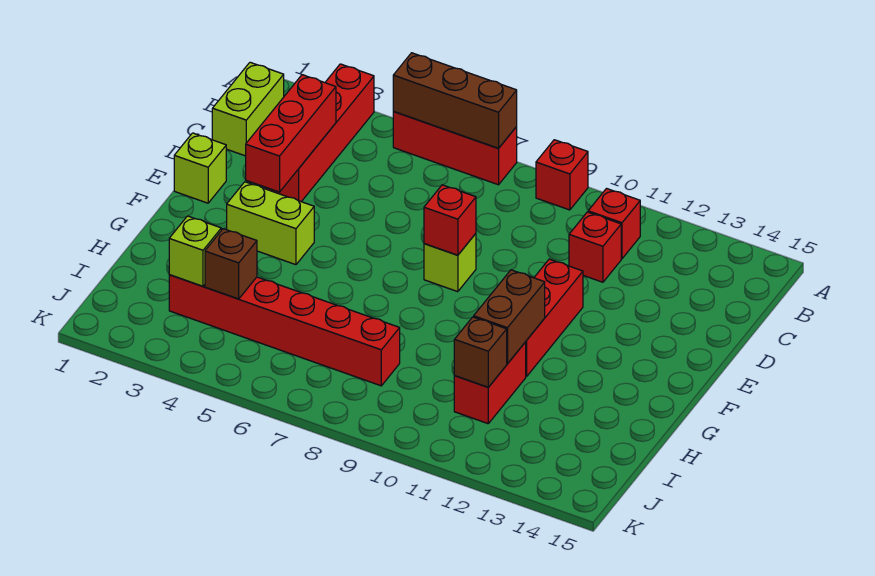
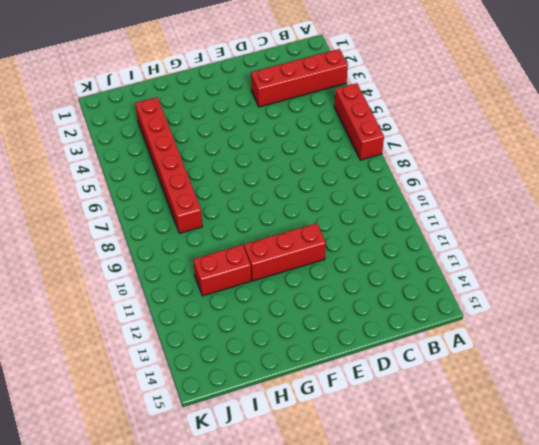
none -> red brick A9 level 1
none -> lime brick B1:C1 level 1
none -> red brick B11 level 1

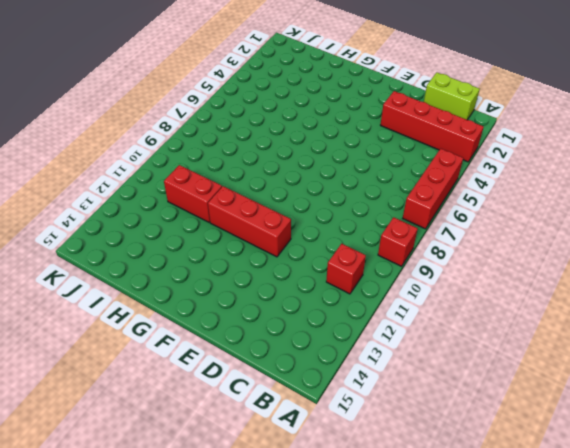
none -> red brick C11 level 1
none -> lime brick E1 level 1
none -> lime brick E8 level 1

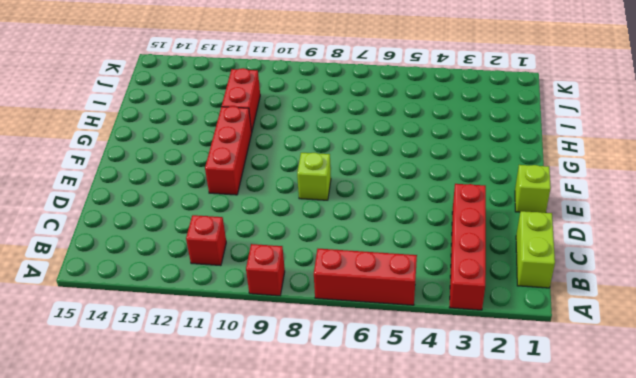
none -> red brick C11 level 1
none -> lime brick F3:F4 level 1
none -> red brick I3:I8 level 1

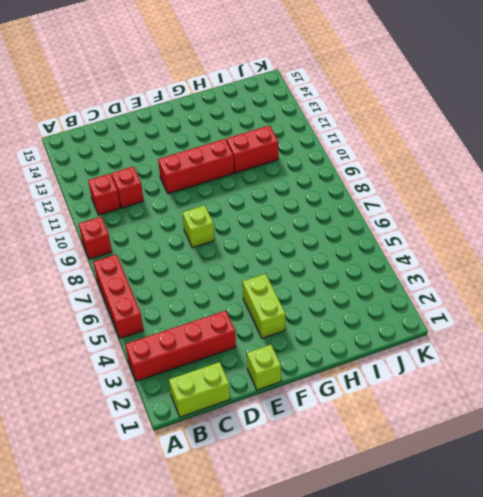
none -> red brick I3:I8 level 1
none -> brown brick A5:A7 level 2
none -> red brick C3:E3 level 2

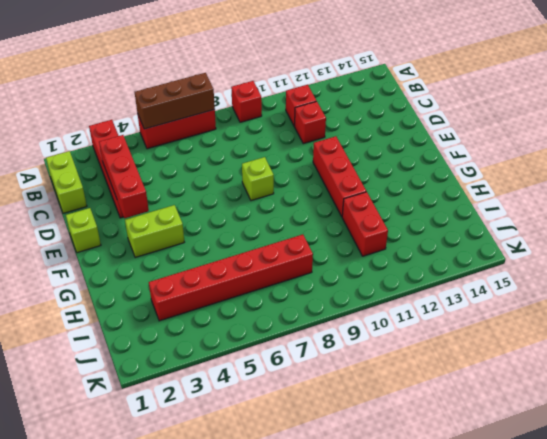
none -> red brick E8 level 2
none -> brown brick G11:H11 level 2
none -> lime brick I3 level 2

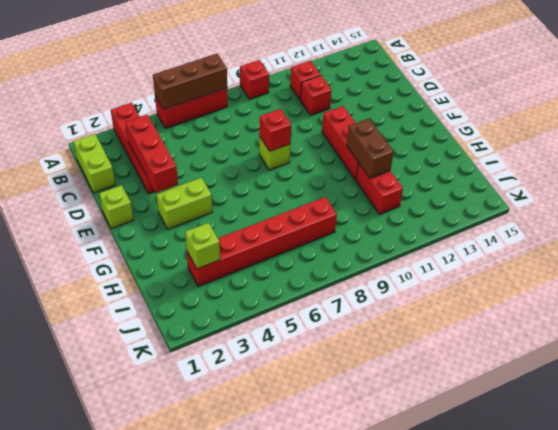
none -> brown brick I4 level 2
none -> brown brick I11 level 2

